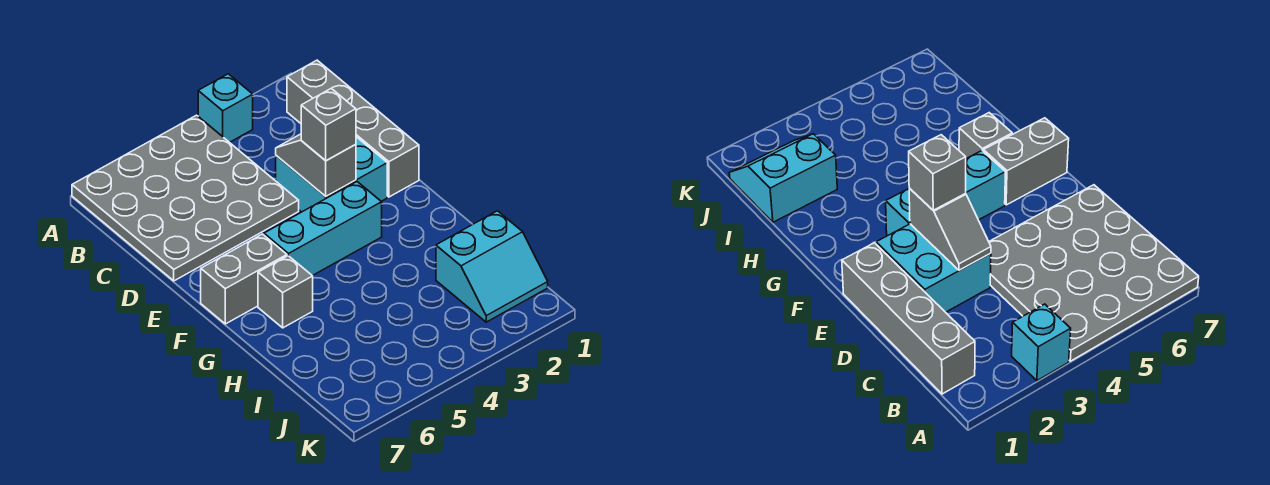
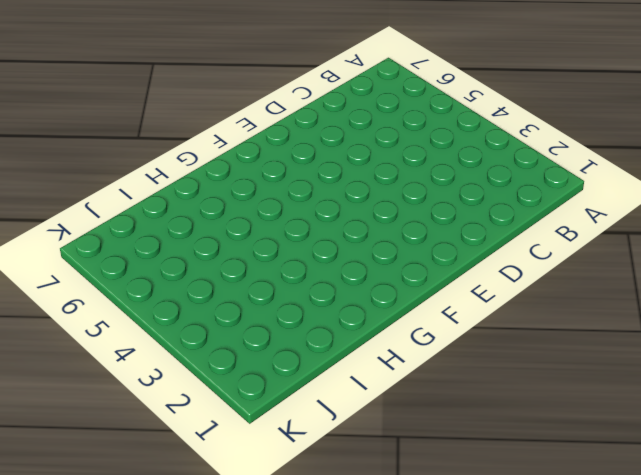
none -> cyan brick A3 level 1
none -> grey plate A4:D7 level 1

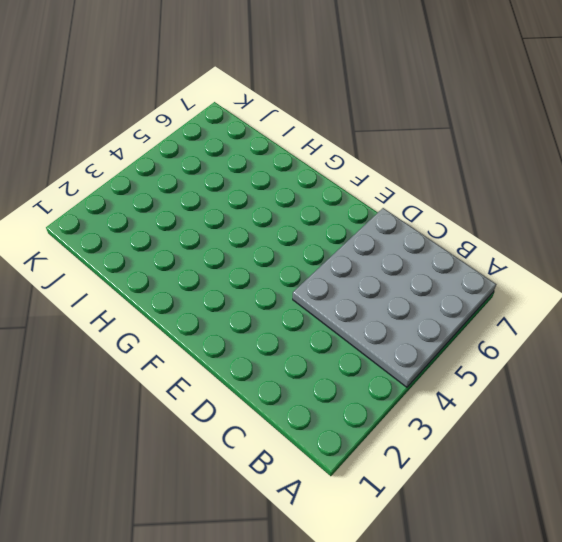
none -> cyan brick A3 level 1
none -> grey brick B1:E1 level 1

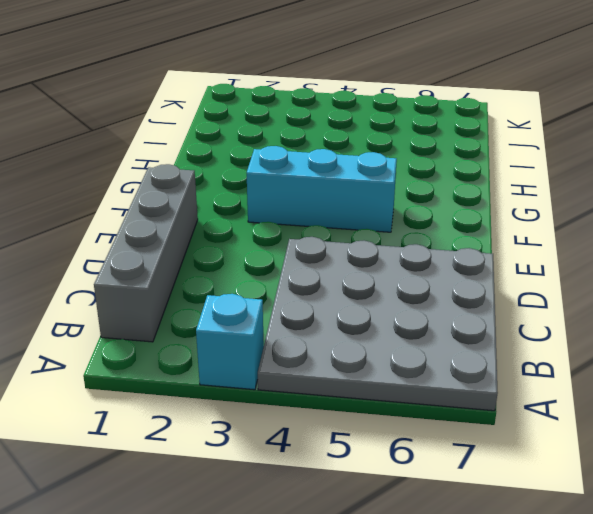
none -> cyan brick D2:E3 level 1
none -> grey brick F6:F7 level 1

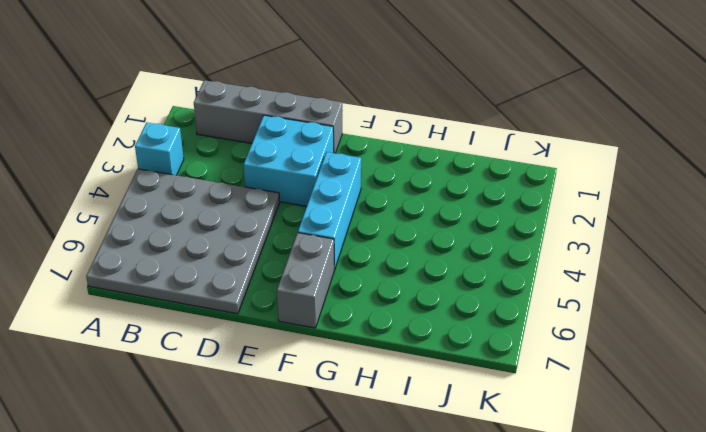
none -> grey brick G6 level 1
none -> cyan slope I1:J2 level 1 top I

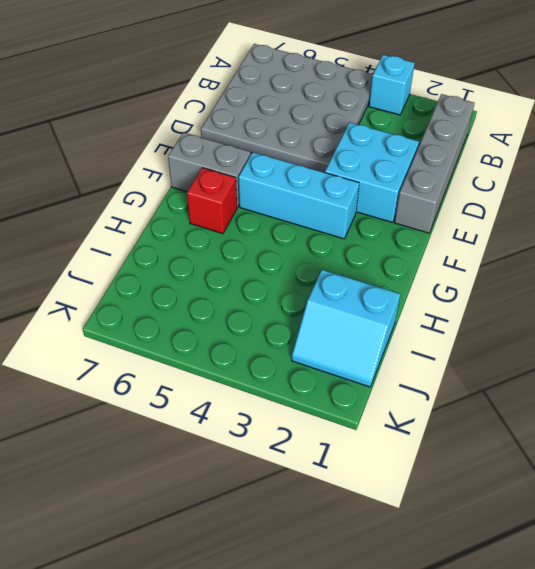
red brick G6 level 1 -> grey brick G6 level 1
none -> grey slope D3:E3 level 2 top E
none -> grey brick E3 level 3

